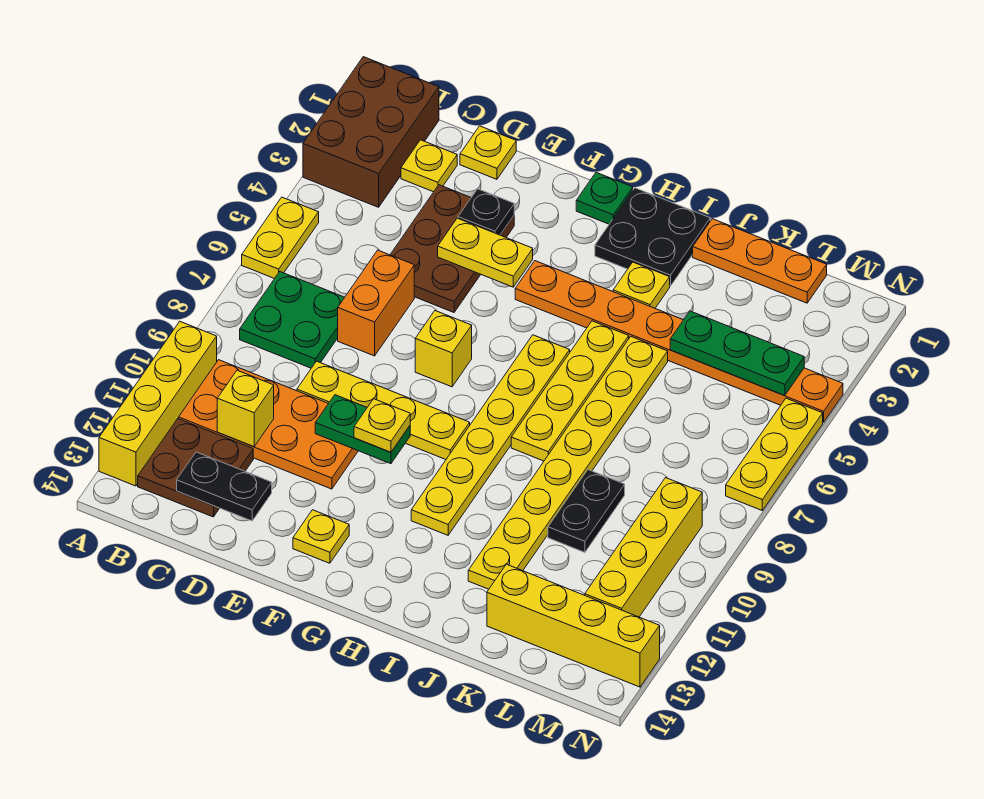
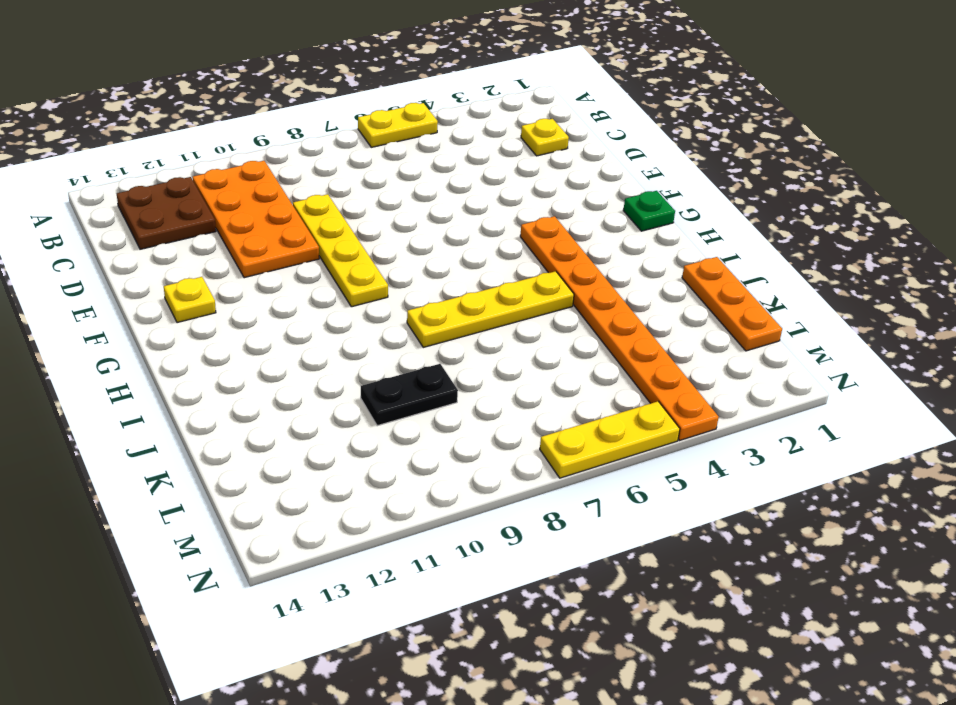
none -> brown brick A1:B3 level 1
none -> yellow brick A10:A13 level 1
none -> green plate B7:C8 level 1
none -> yellow plate D1 level 1

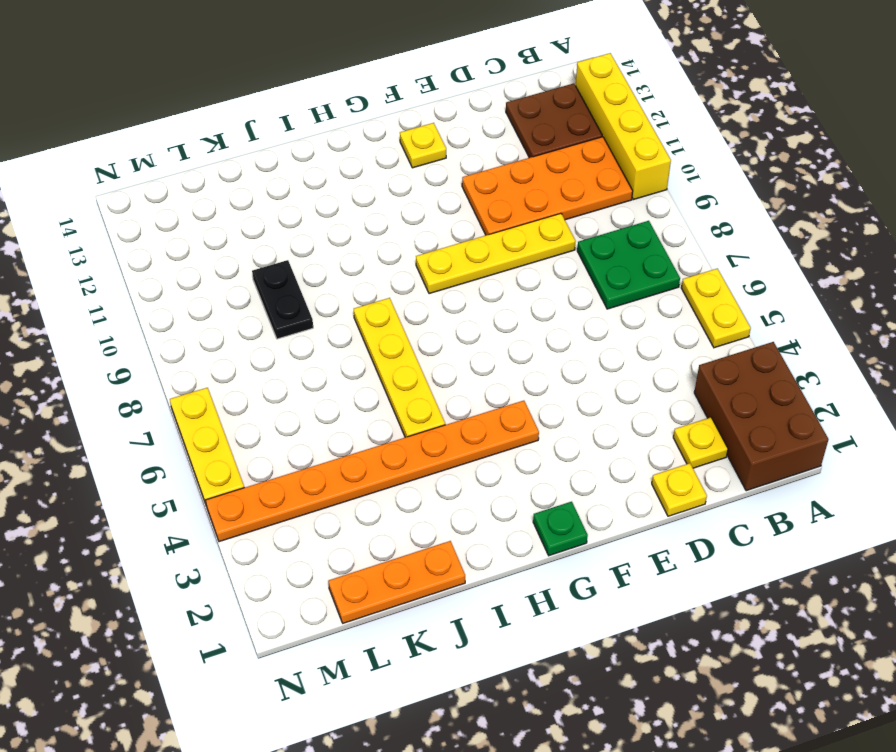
none -> brown plate D3:E5 level 1
none -> orange brick D6:D7 level 1
none -> yellow brick F7 level 1
none -> black plate H1:I2 level 1

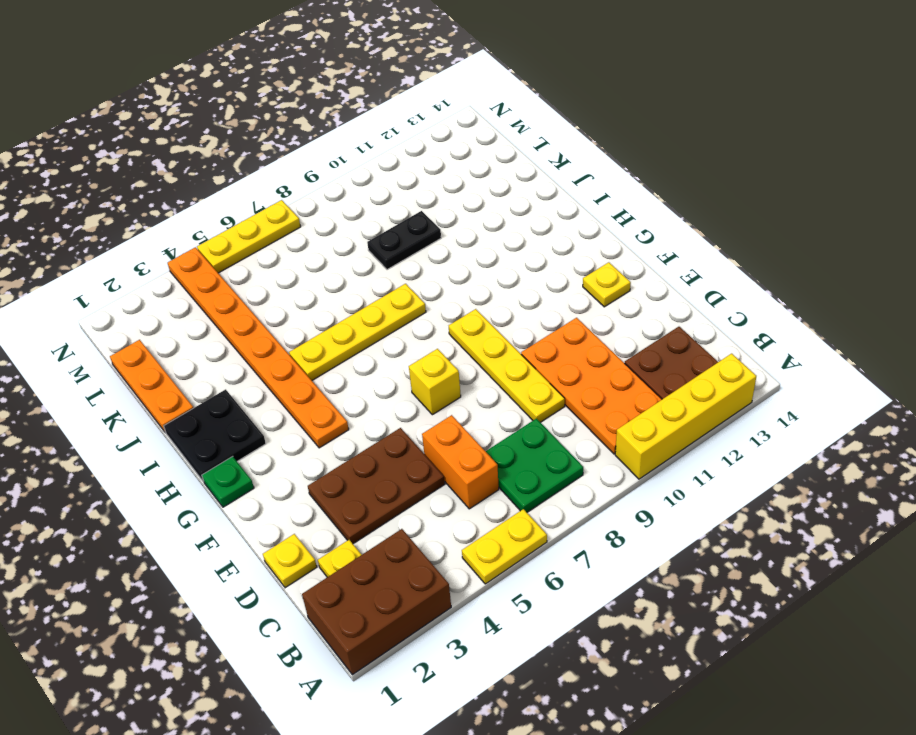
orange brick C6:D6 level 1 -> orange brick D6:D7 level 1
none -> yellow plate H6:H11 level 1
none -> yellow plate I3 level 1
none -> yellow plate J5:J12 level 1
none -> yellow brick K13:N13 level 1

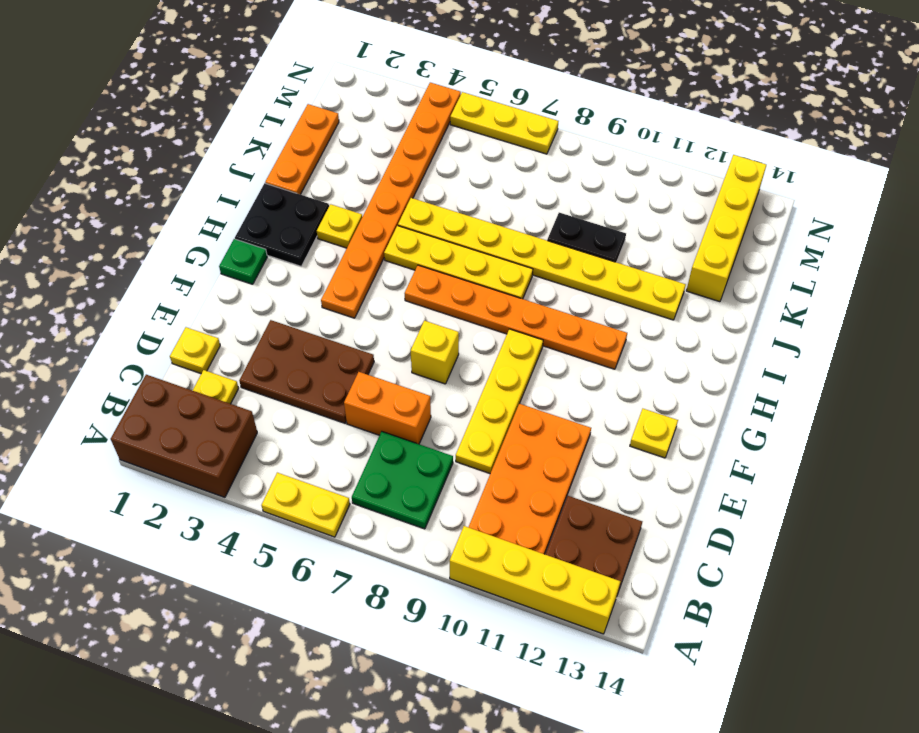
orange plate H6:H11 level 1 -> yellow plate H6:H11 level 1
none -> yellow brick M9:M12 level 1
none -> yellow brick C11 level 2
none -> black plate C13:D13 level 2
none -> black plate E3 level 2

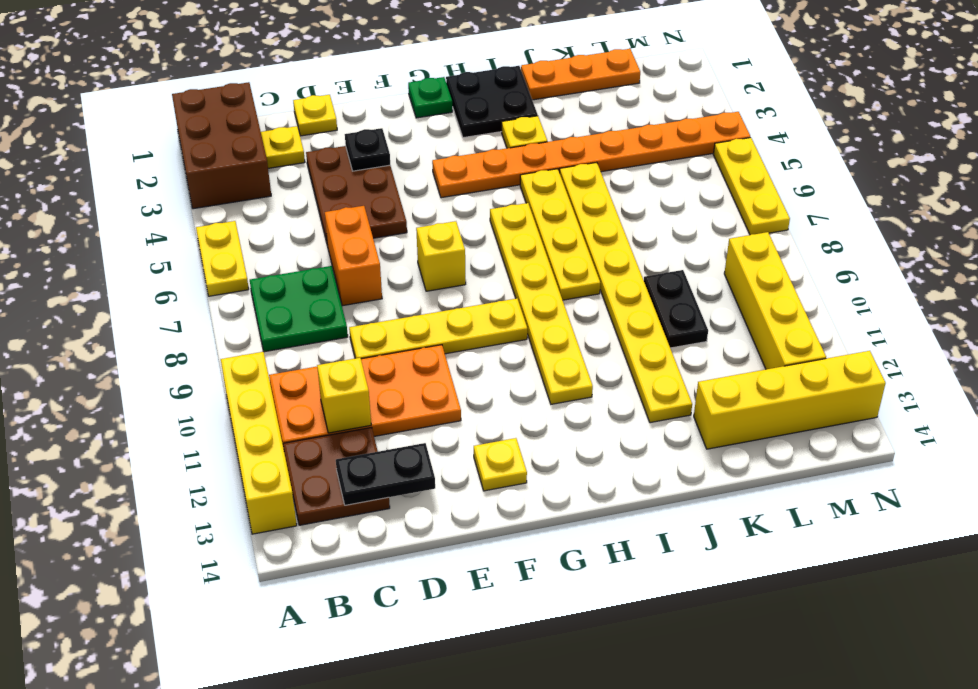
none -> yellow plate E4:F4 level 2
none -> green plate E10:F10 level 2
none -> green plate K4:M4 level 2
none -> yellow plate F10 level 3

